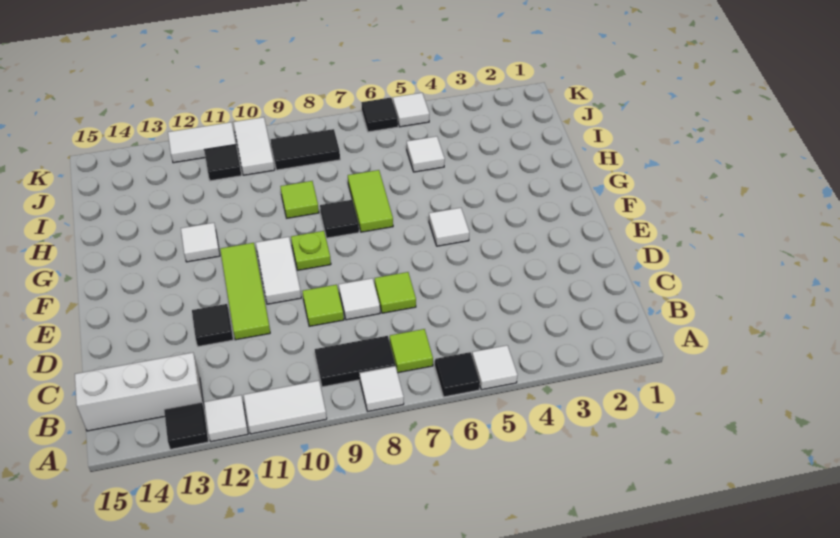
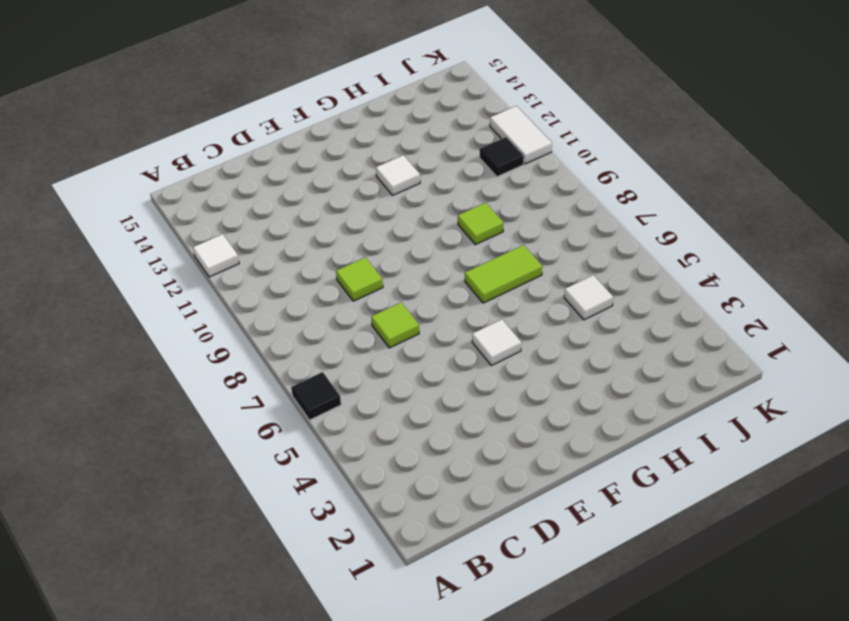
none -> white tile A5 level 1
none -> white tile A8 level 1
none -> white tile A10:A11 level 1

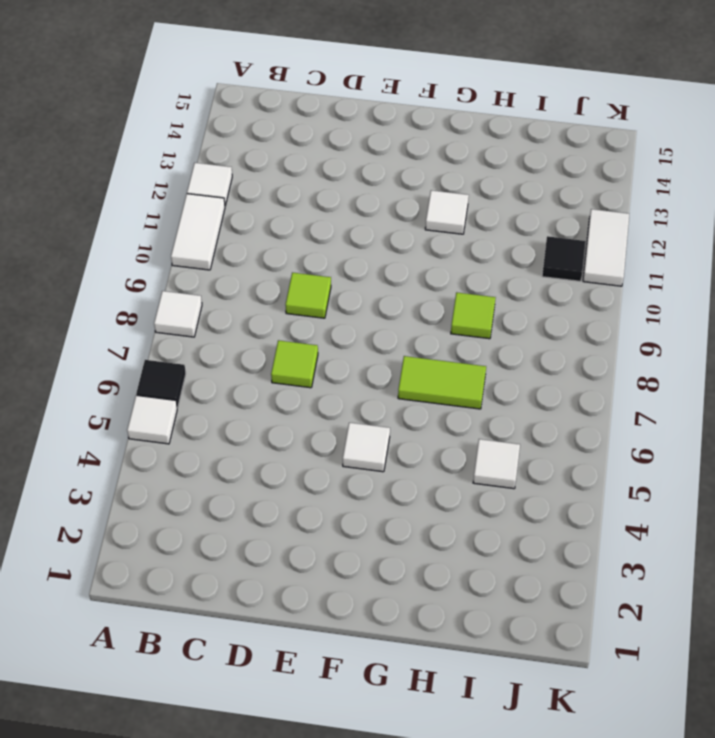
none -> black tile A13 level 1
none -> lime tile B7 level 1
none -> black tile B8:B9 level 1

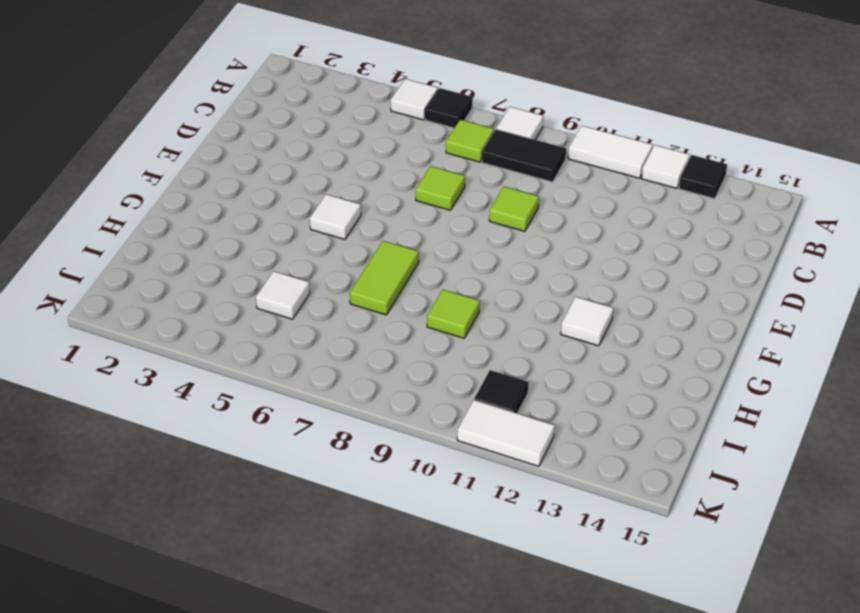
none -> white brick B13:B15 level 1
none -> white tile D8 level 1
none -> lime tile D11:F11 level 1

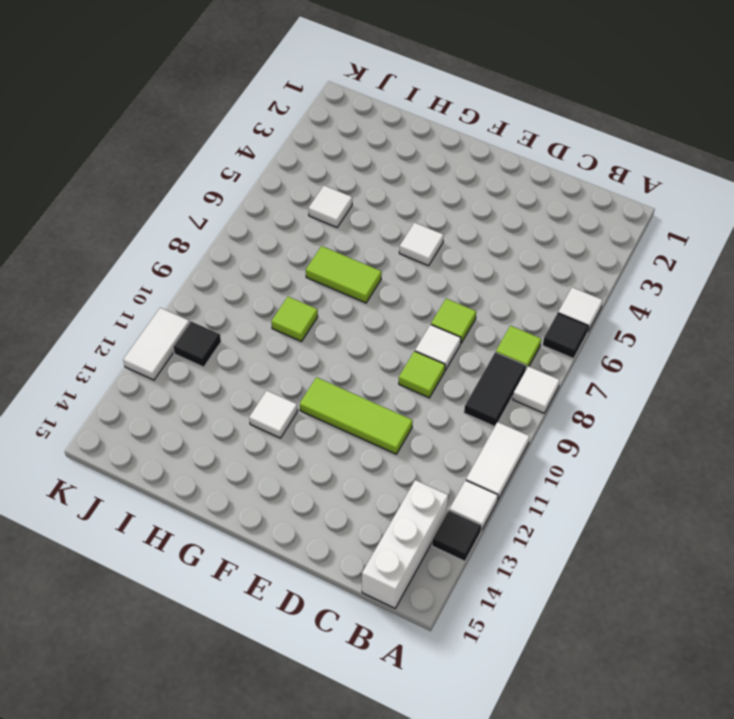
none -> black tile D12 level 1
none -> white tile E10:F10 level 1
none -> lime plate F9 level 1

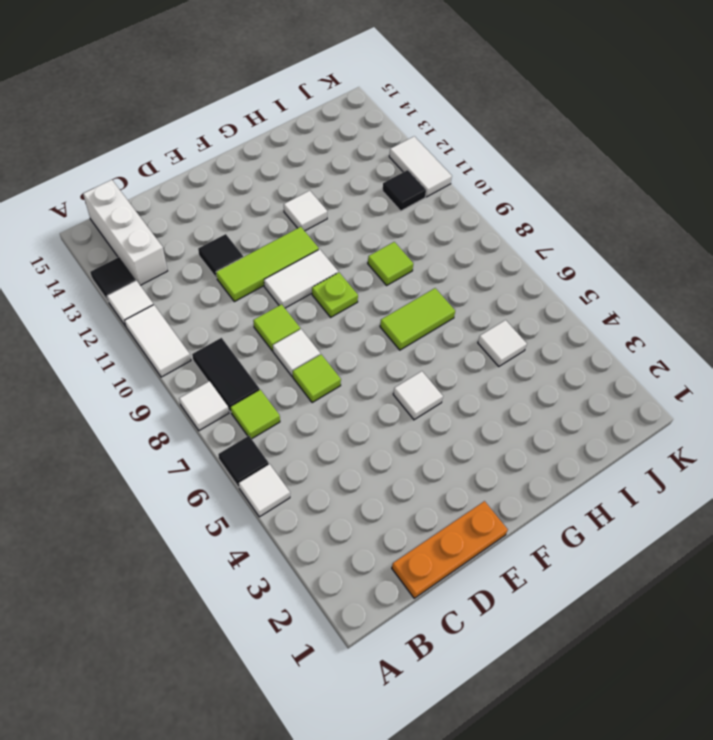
orange plate C1:E1 level 1 -> none
none -> black tile G8 level 1
none -> black tile J8:J9 level 1
none -> white tile J10:K10 level 1

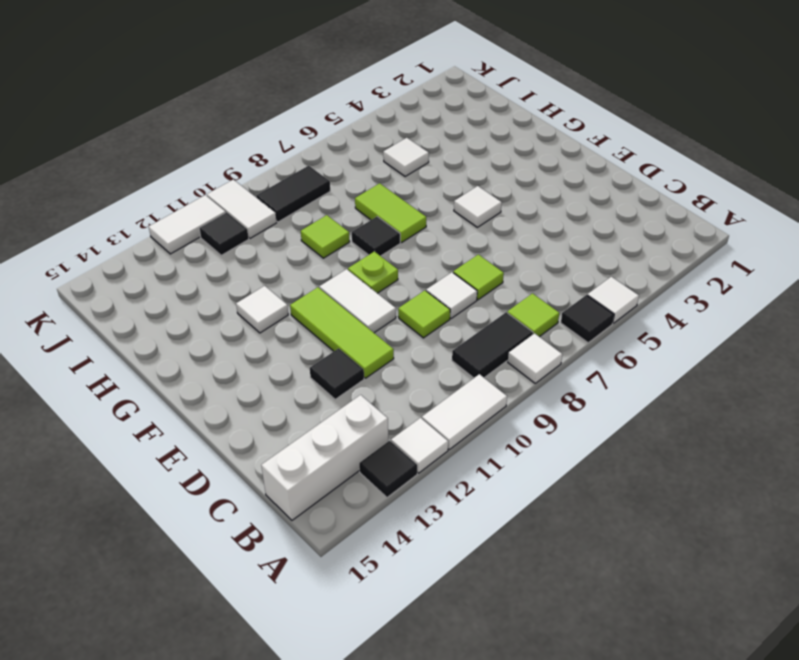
none -> white tile K5 level 1
none -> black tile K6 level 1

